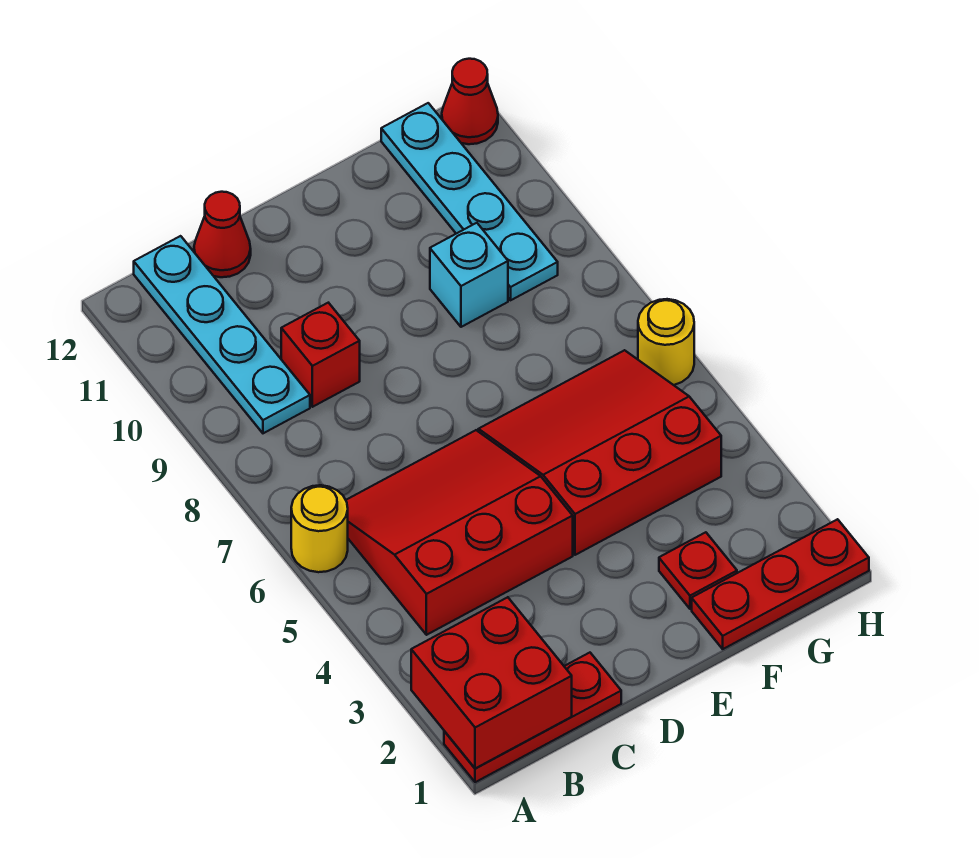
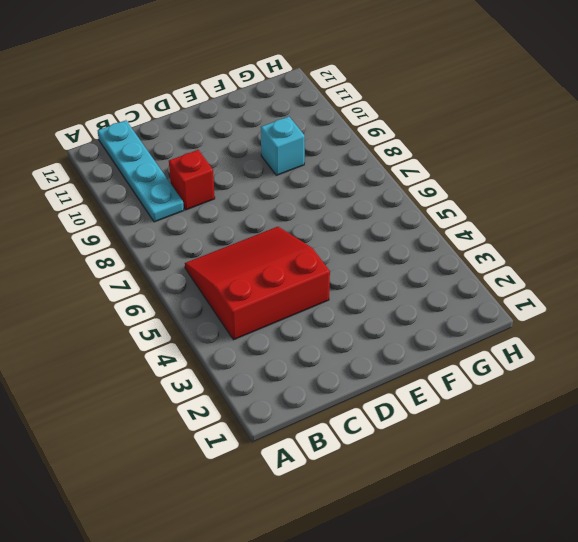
none -> red plate A1:C1 level 1
none -> yellow round brick A6 level 1
none -> red cone C12 level 1

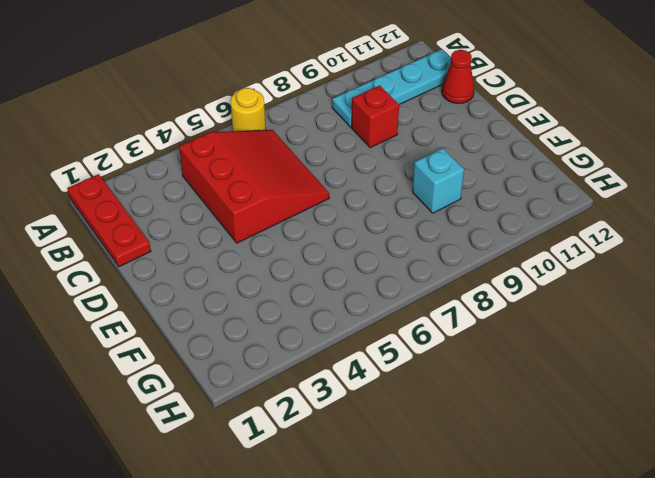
none -> red slope E4:G6 level 1 top 4
none -> red plate F1:H1 level 1
none -> red plate F2 level 1

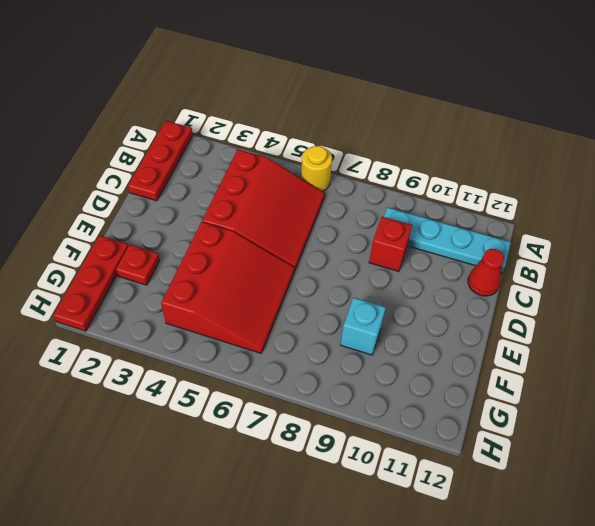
none -> cyan plate G9:G12 level 1
none -> yellow round brick H6 level 1
none -> red cone H12 level 1

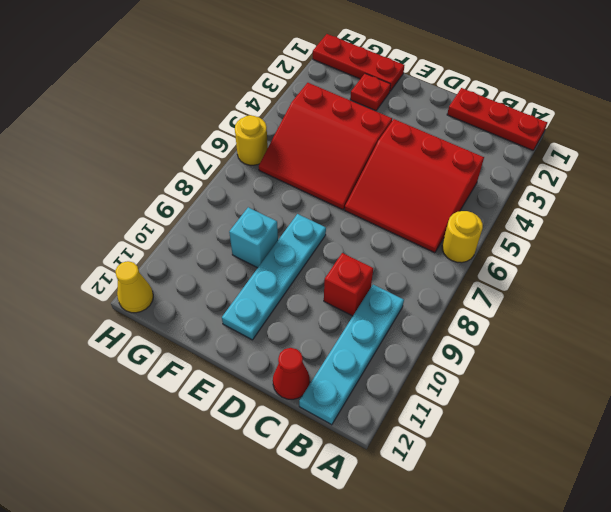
cyan plate E8:E11 level 1 -> cyan plate G9:G12 level 1
yellow cone H12 level 1 -> red cone H12 level 1
none -> red brick A1:B2 level 2

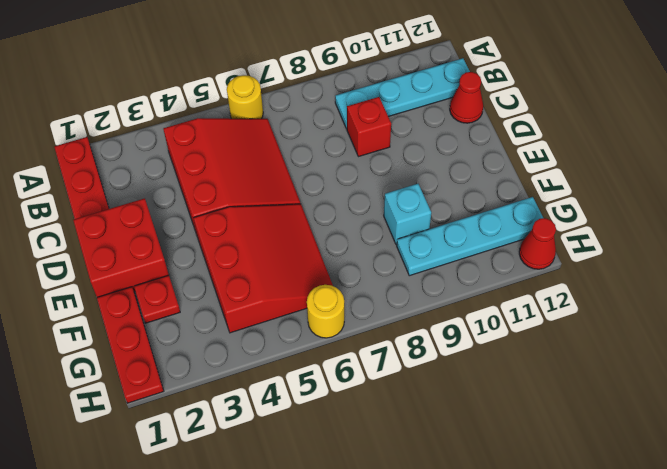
red brick D1:E2 level 1 -> red brick A1:B2 level 2

